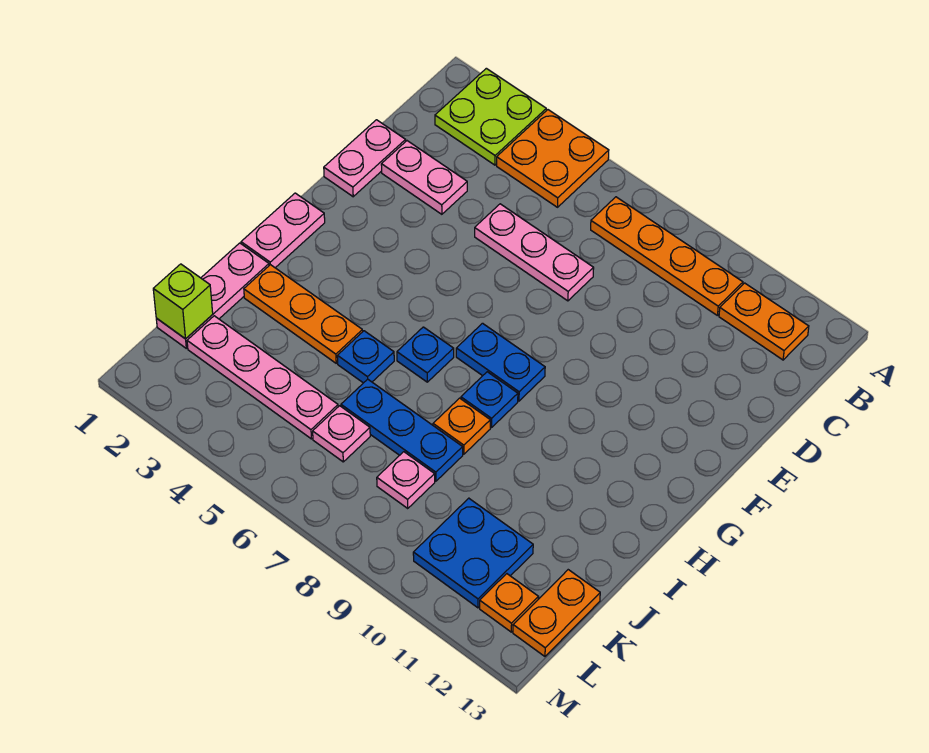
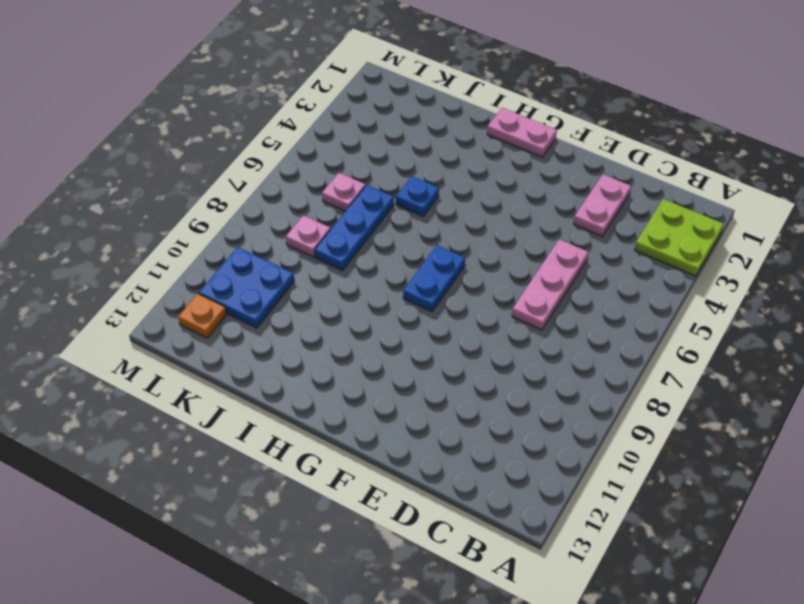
none -> orange plate A4:B5 level 1
none -> orange plate B7:B10 level 1
none -> orange plate B11:B12 level 1

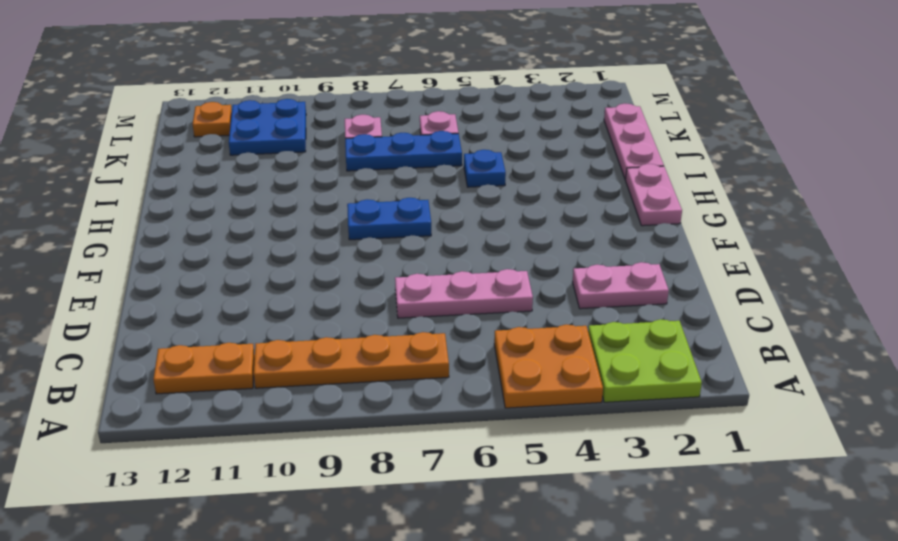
none -> pink plate D1:E1 level 1
none -> blue plate H6 level 1
none -> blue plate H8 level 1

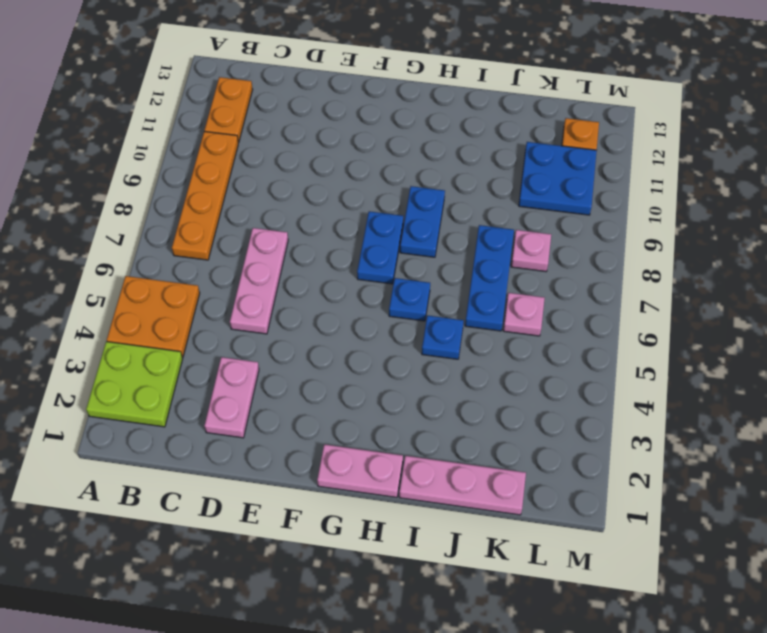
blue plate H8:H9 level 1 -> blue plate H8 level 1
none -> pink plate D1:E1 level 1
none -> orange plate I2:I4 level 1
none -> orange plate I8 level 1

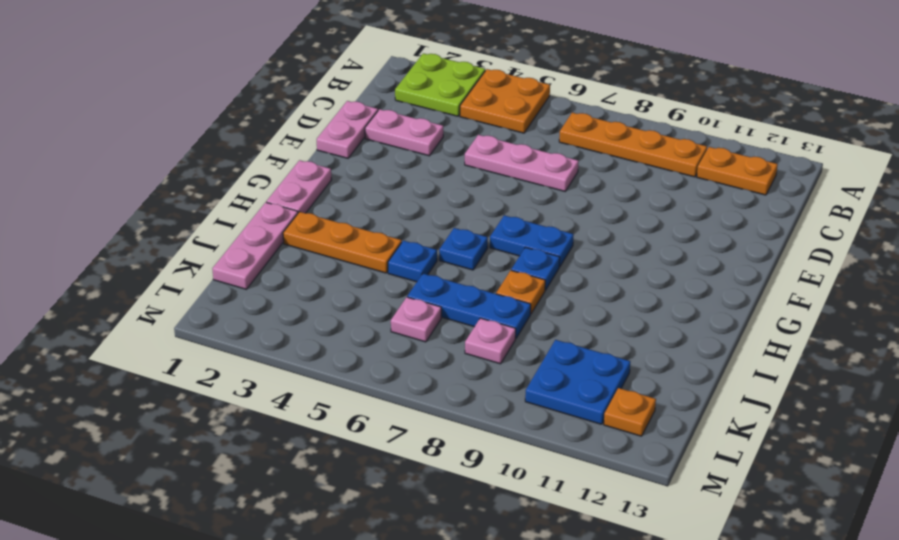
none -> pink plate K2:K5 level 1
none -> orange plate K13:L13 level 1
none -> lime brick K1 level 2

